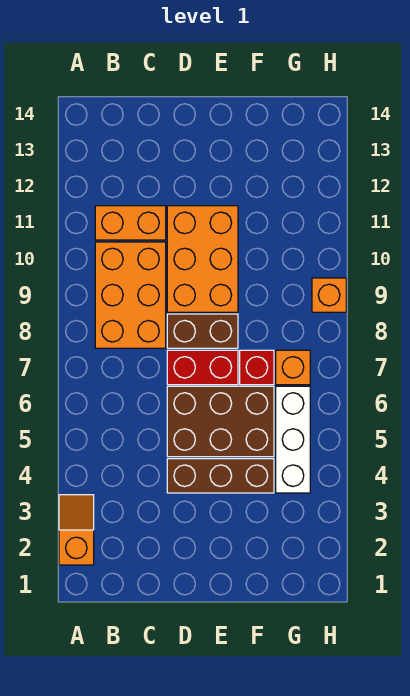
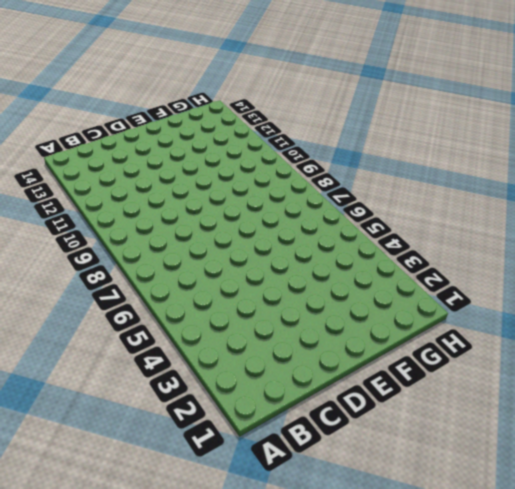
none -> orange slope A2:A3 level 1 top 2
none -> orange brick B8:C10 level 1
none -> orange brick B11:C11 level 1

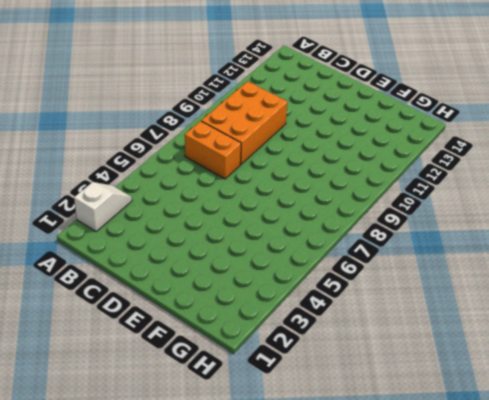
white slope A2:A3 level 1 top 2 -> orange slope A2:A3 level 1 top 2
orange brick B7:C7 level 1 -> orange brick B11:C11 level 1
none -> brown brick D4:F4 level 1
none -> brown brick D5:F6 level 1
none -> red brick D7:E7 level 1

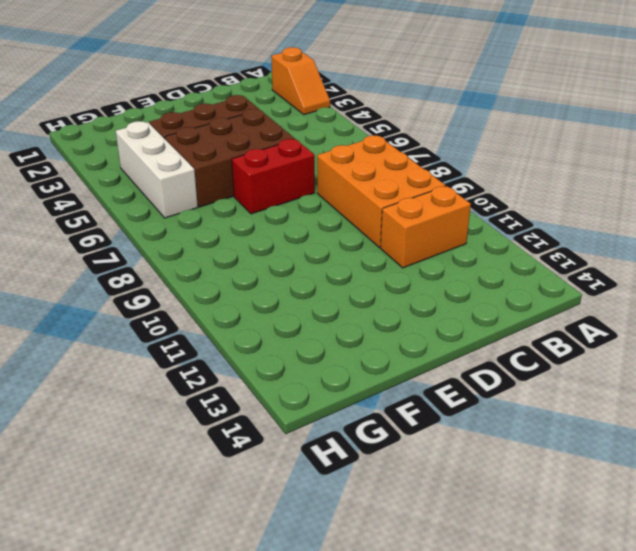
none -> brown brick D8:E8 level 1
none -> orange brick D9:E11 level 1
none -> red brick F7 level 1

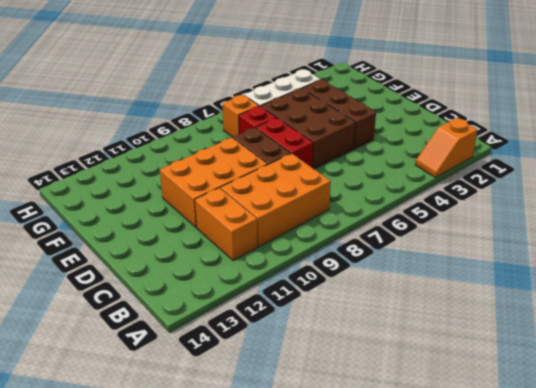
none -> orange brick H9 level 1

